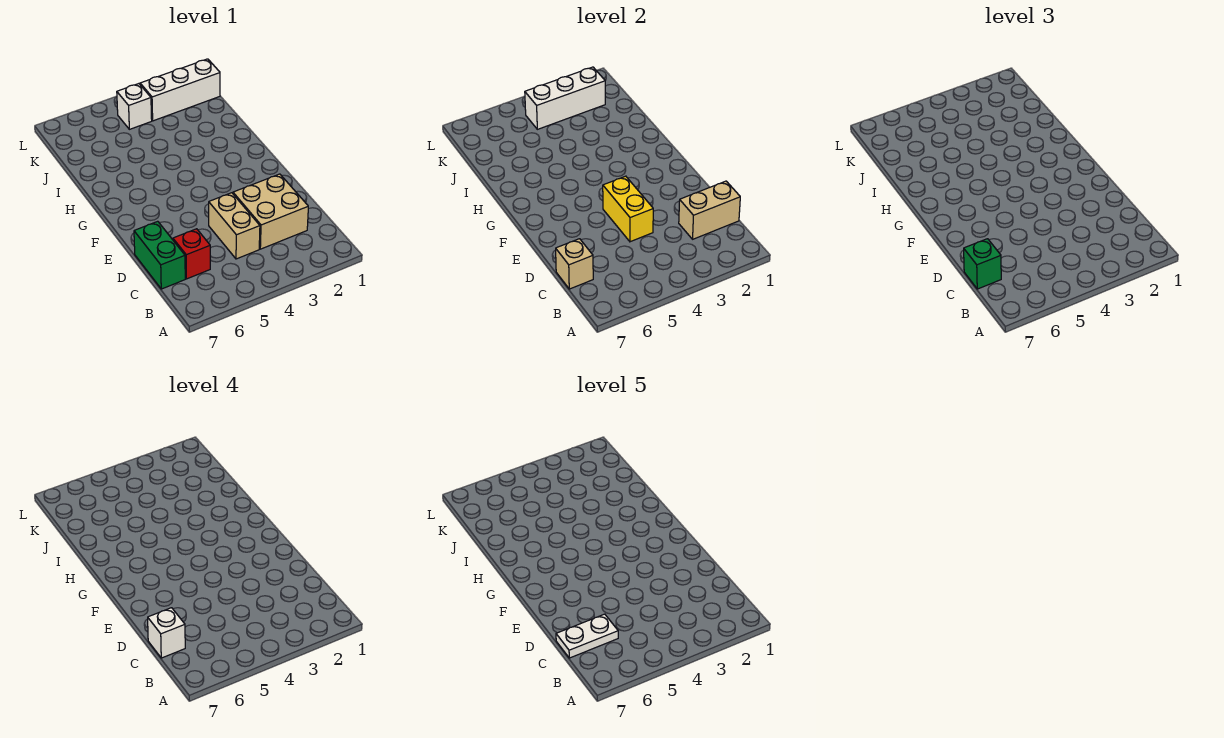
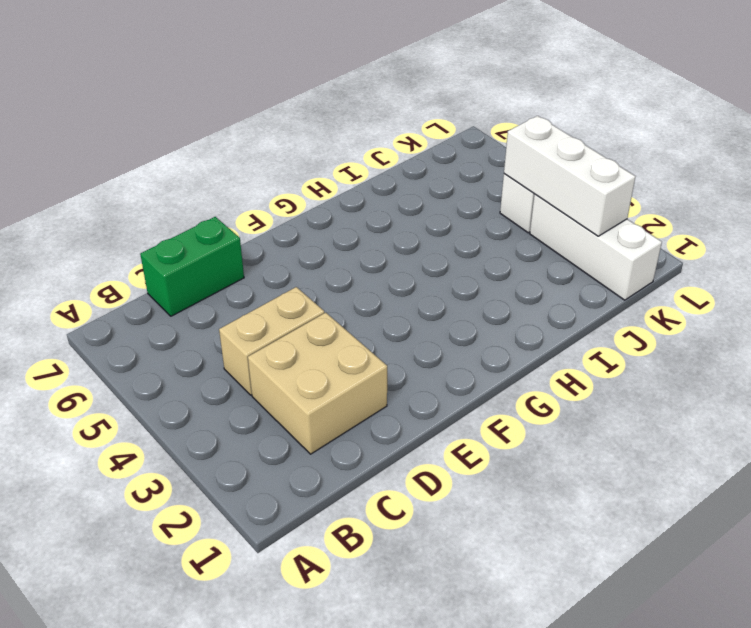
none -> red brick C6 level 1
none -> tan brick C1:C2 level 2
none -> tan brick C7 level 2

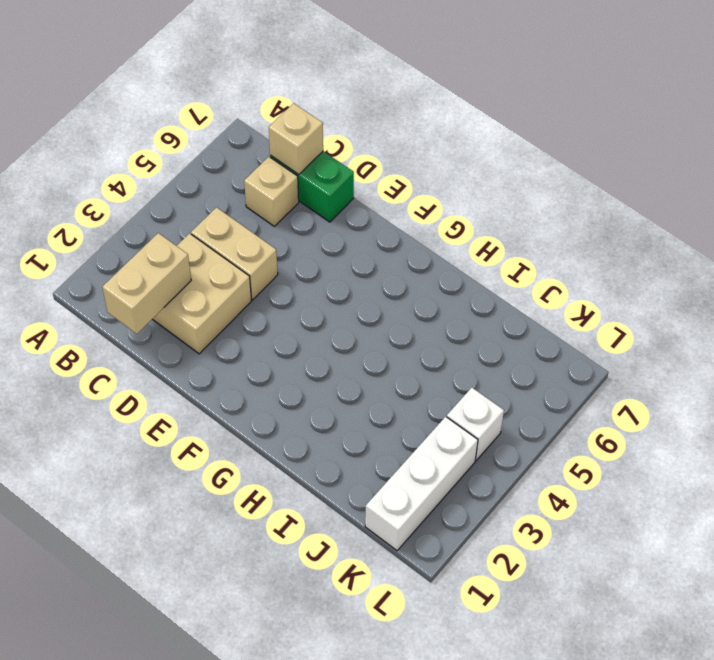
tan brick C6 level 1 -> red brick C6 level 1
none -> yellow brick D4:E4 level 2
none -> white brick K2:K4 level 2
none -> green brick C7 level 3

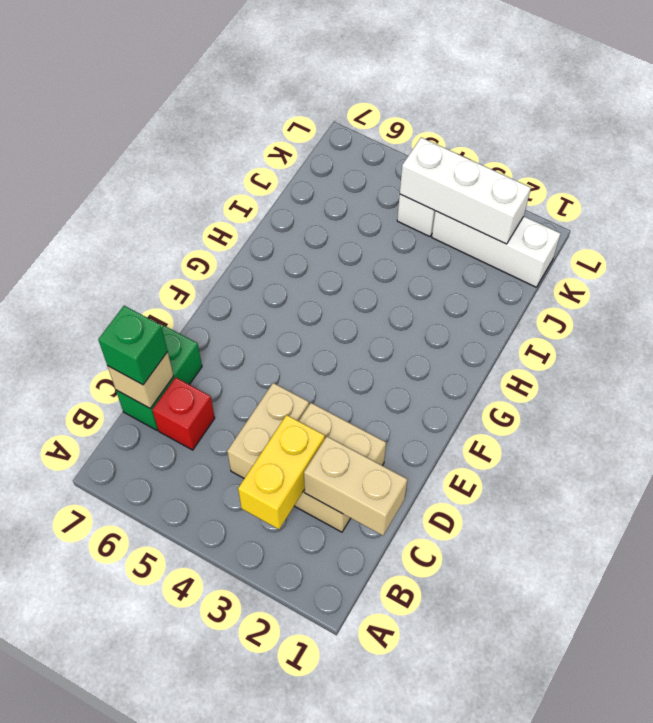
yellow brick B3:C3 level 2 -> yellow brick D4:E4 level 2
none -> white brick C7 level 4
none -> white plate C6:C7 level 5

